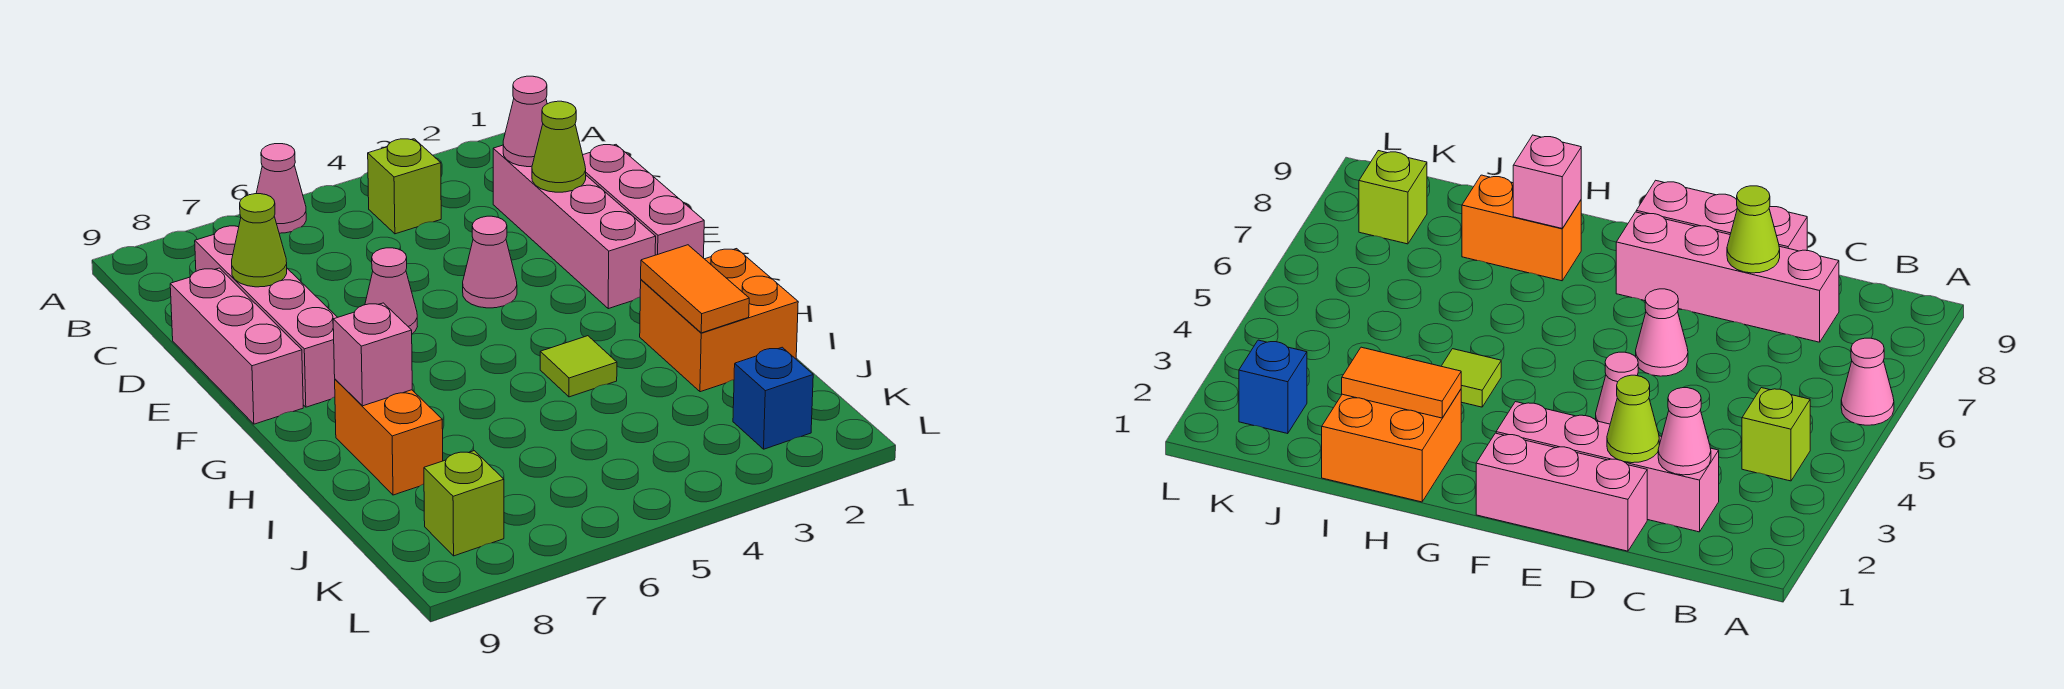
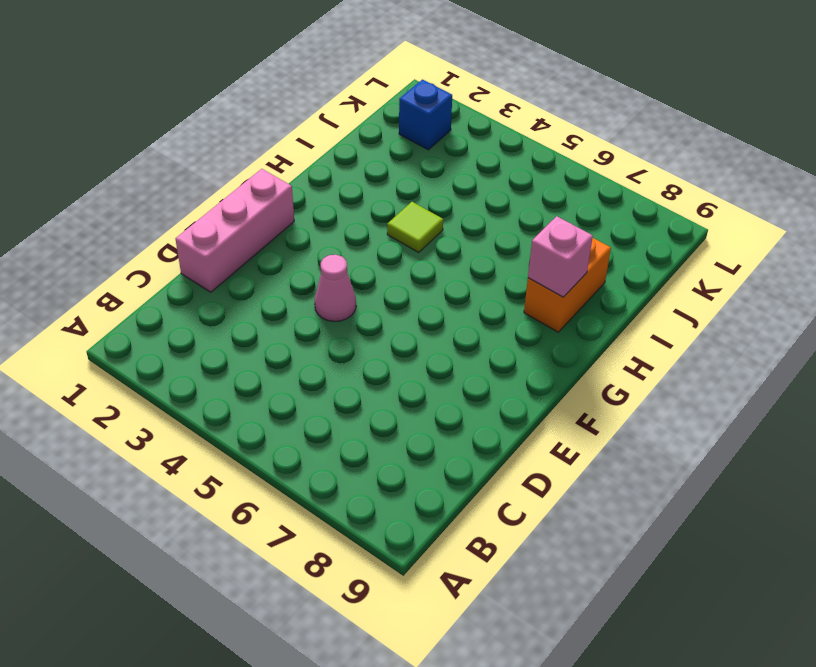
none -> pink cone A6 level 1
none -> lime brick B4 level 1
none -> pink brick C2:F2 level 1

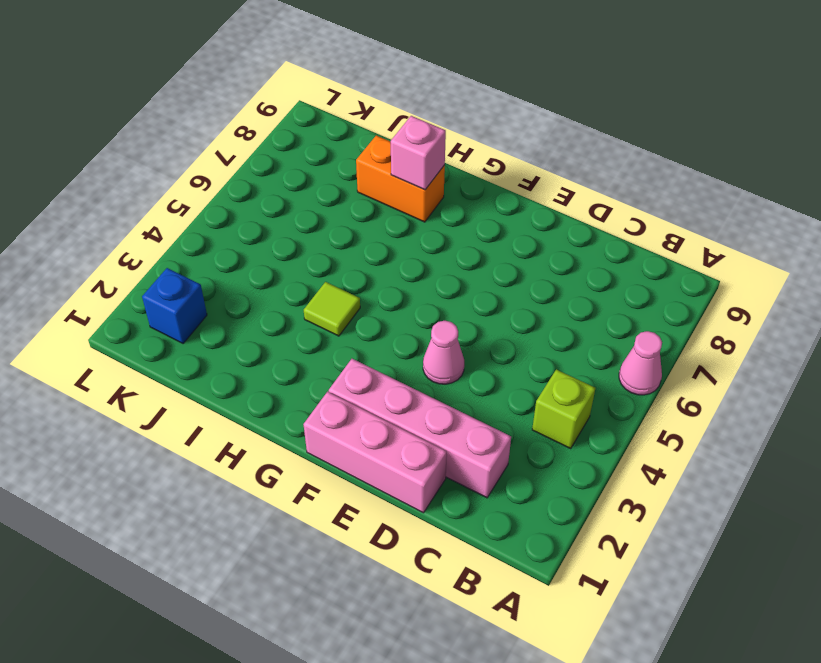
none -> pink brick C8:F8 level 1
none -> pink brick D9:F9 level 1
none -> pink cone E6 level 1

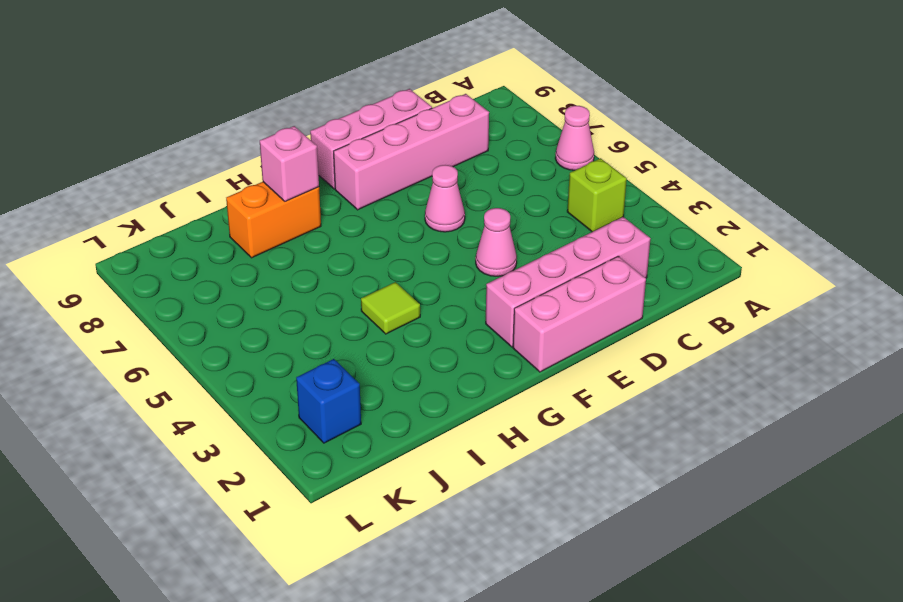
none -> orange brick H1:I2 level 1
none -> lime brick K8 level 1
none -> pink cone C2 level 2

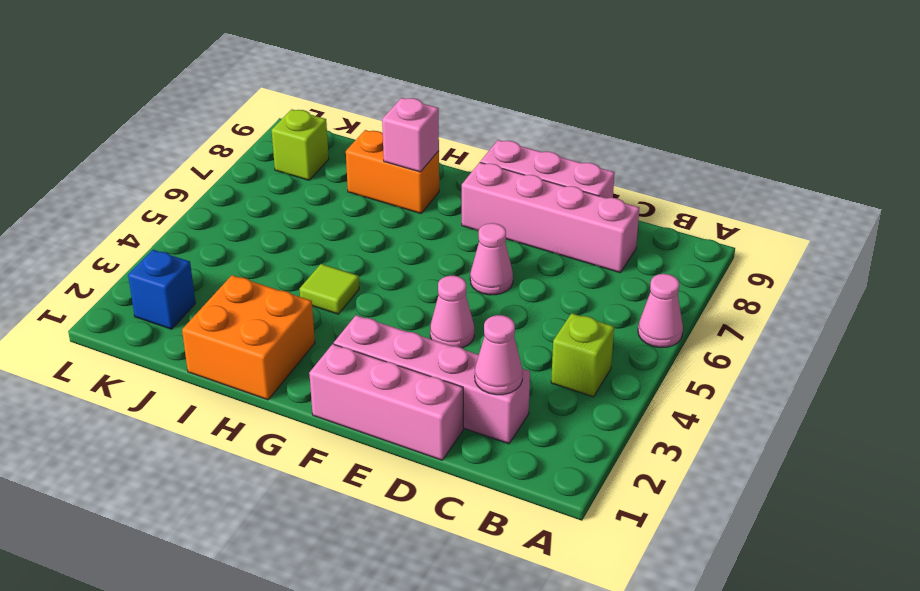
none -> lime cone D2 level 2
none -> lime cone D8 level 2
none -> orange tile H2:I2 level 2

